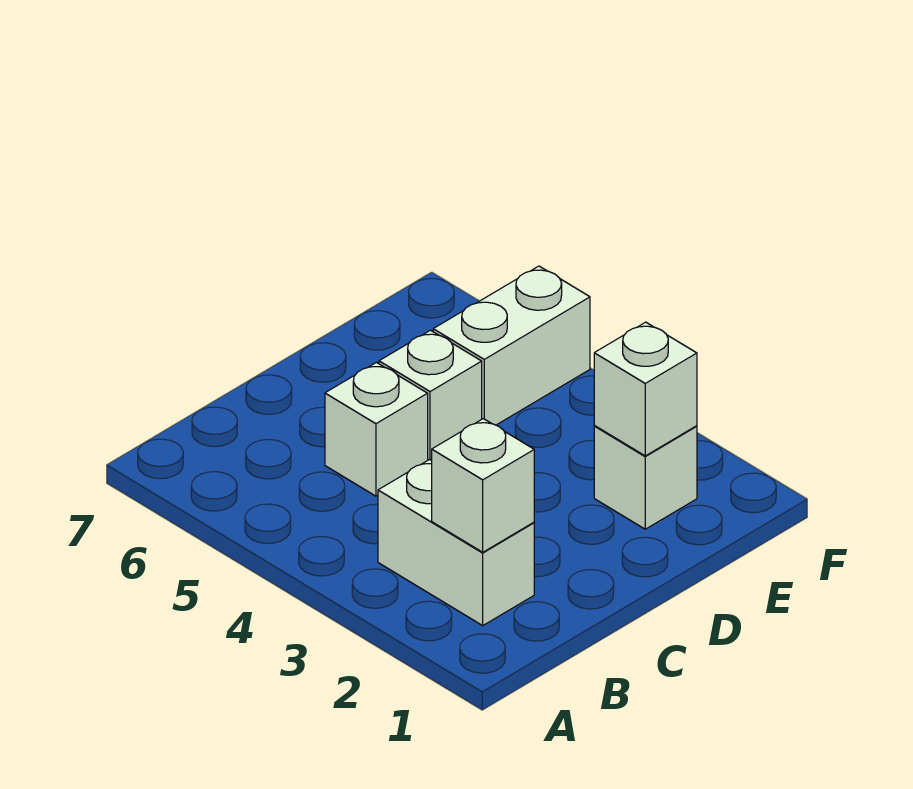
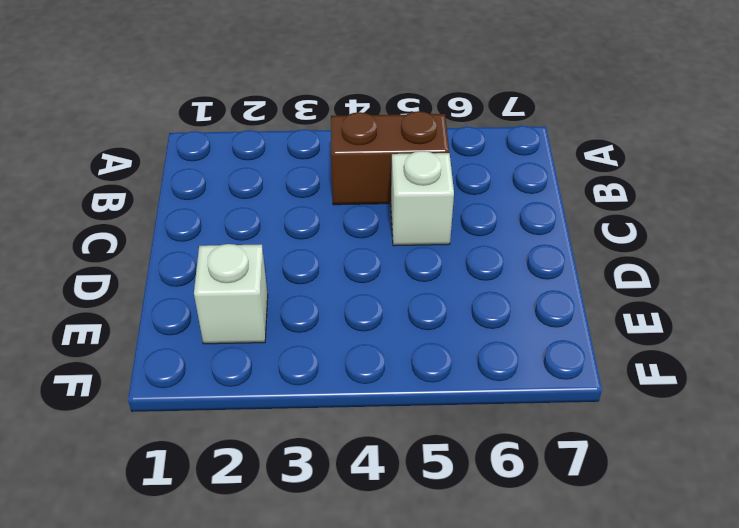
brown brick B4:B5 level 1 -> none
none -> white brick B2:B3 level 1
none -> white brick D5 level 1

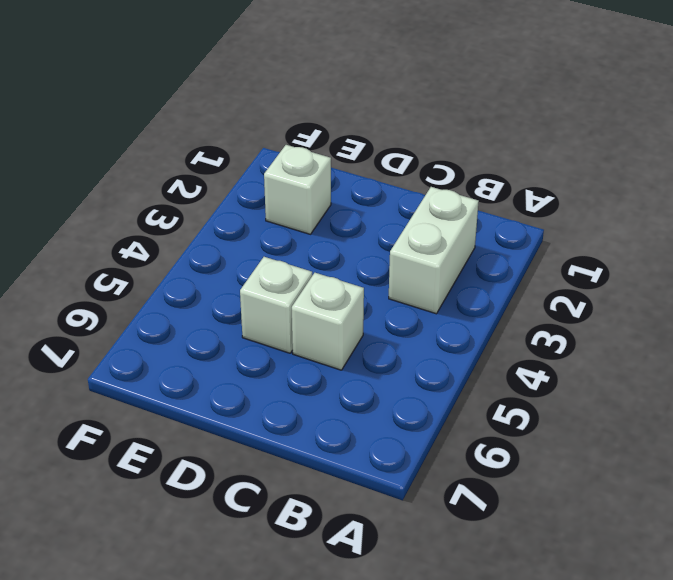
none -> white brick E5:F5 level 1
none -> white brick B2 level 2

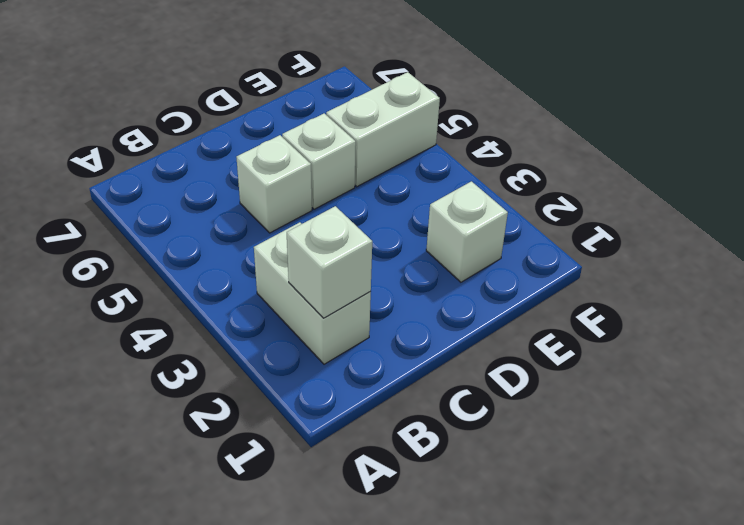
none -> white brick E2 level 2

